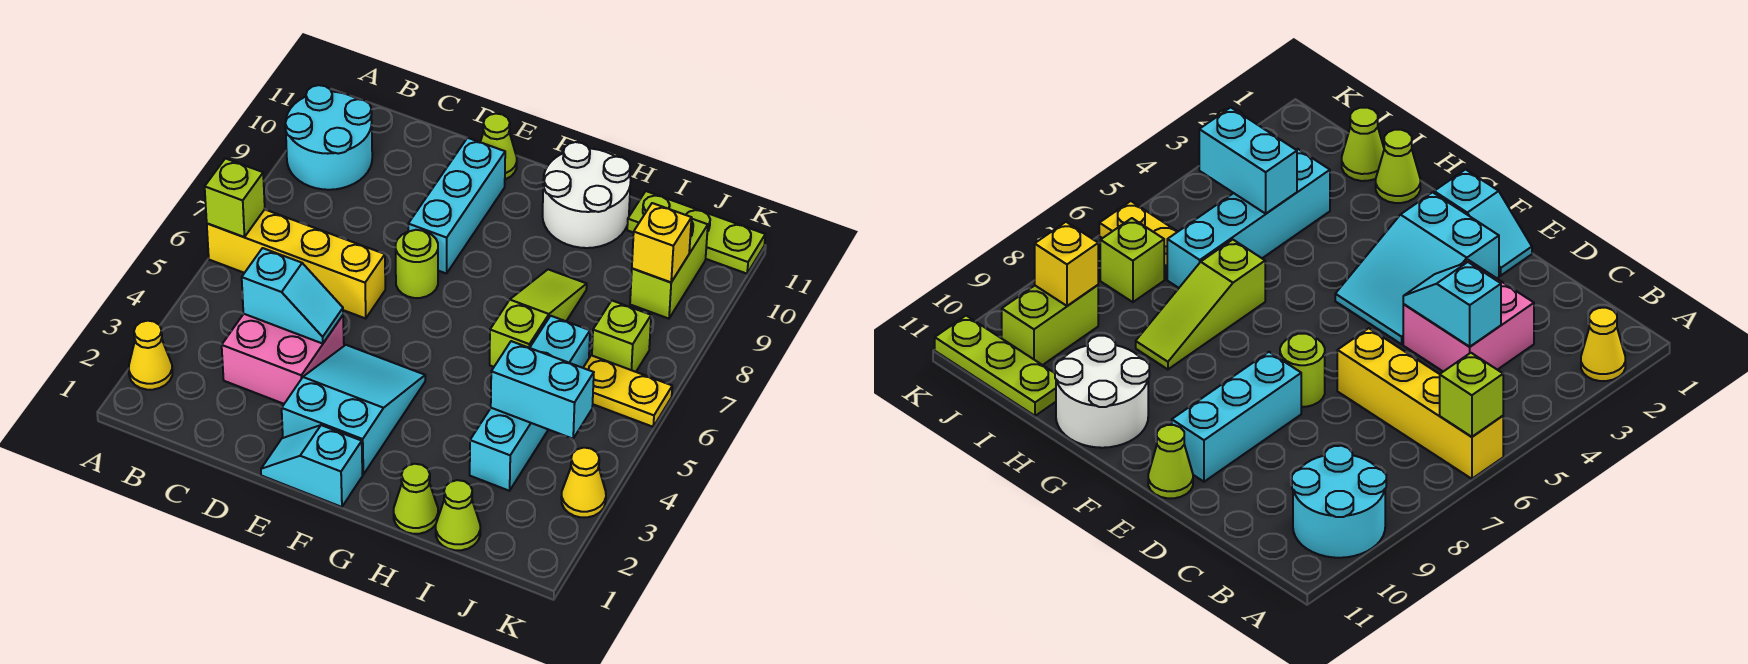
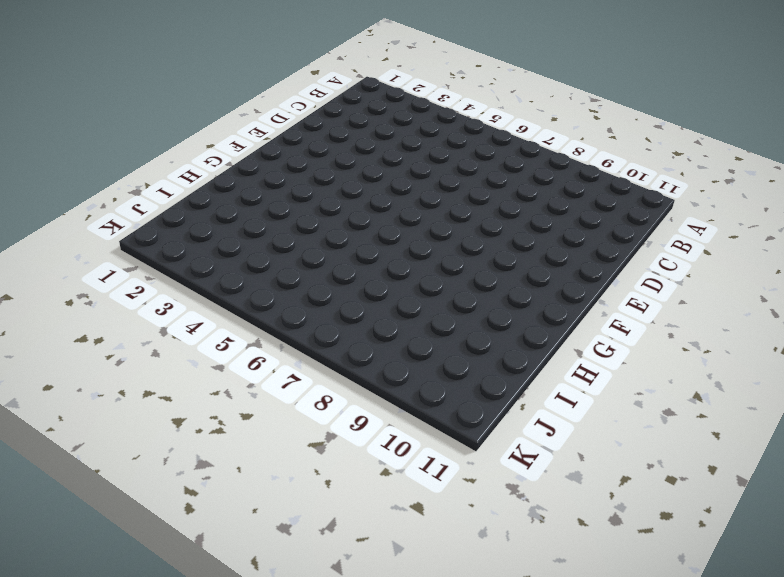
none -> yellow cone A2 level 1
none -> yellow brick A6:D6 level 1
none -> cyan round brick A9:B10 level 1

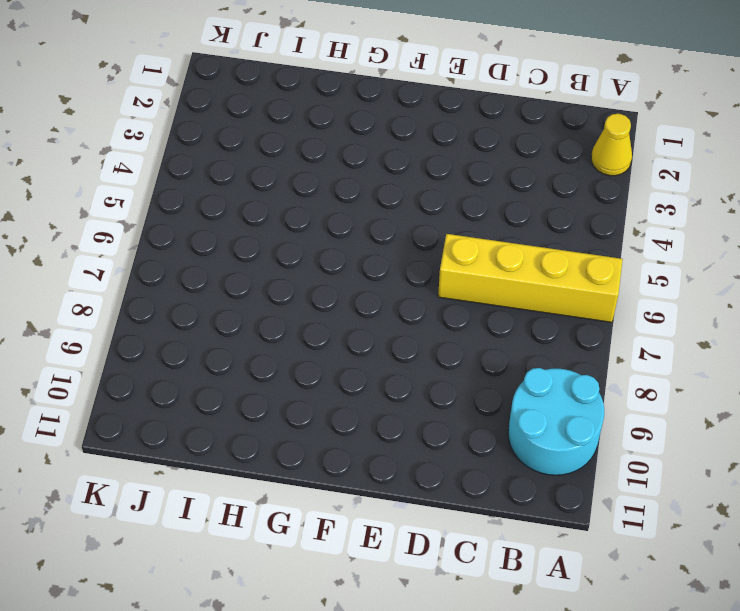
none -> pink brick C3:D4 level 1
none -> cyan slope E1:F1 level 1 top F
none -> cyan slope E2:F4 level 1 top 2

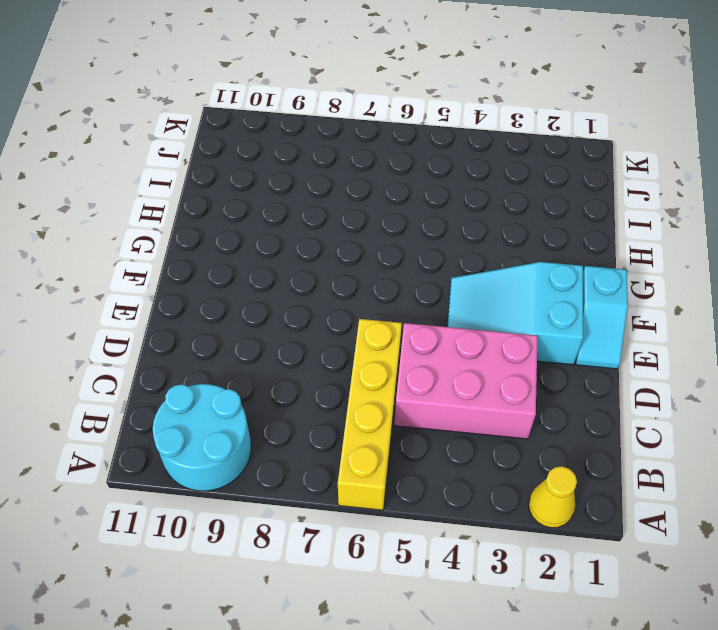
pink brick C3:D5 level 1 -> pink brick C3:D4 level 1
none -> lime round brick E7 level 1
none -> cyan brick E8:E10 level 1
none -> lime cone E11 level 1

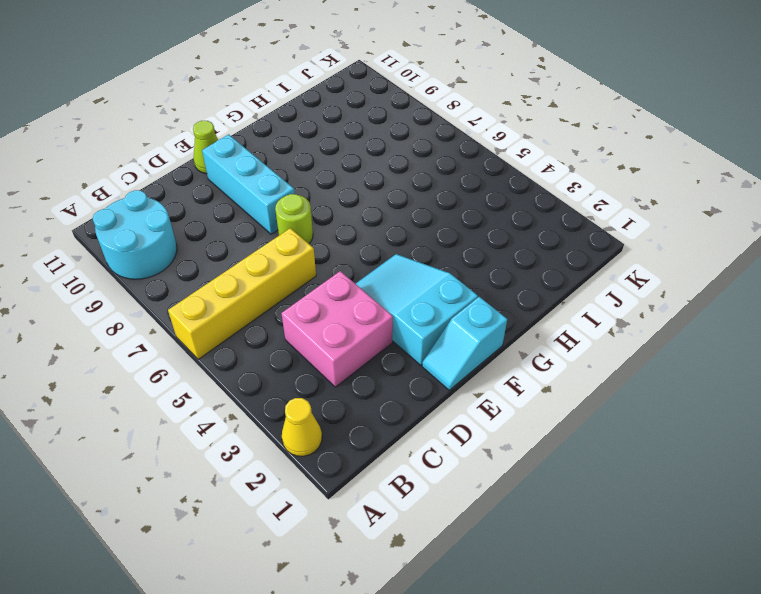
none -> white round brick G10:H11 level 1
none -> lime cone H1 level 1
none -> lime slope H6:H8 level 1 top 6

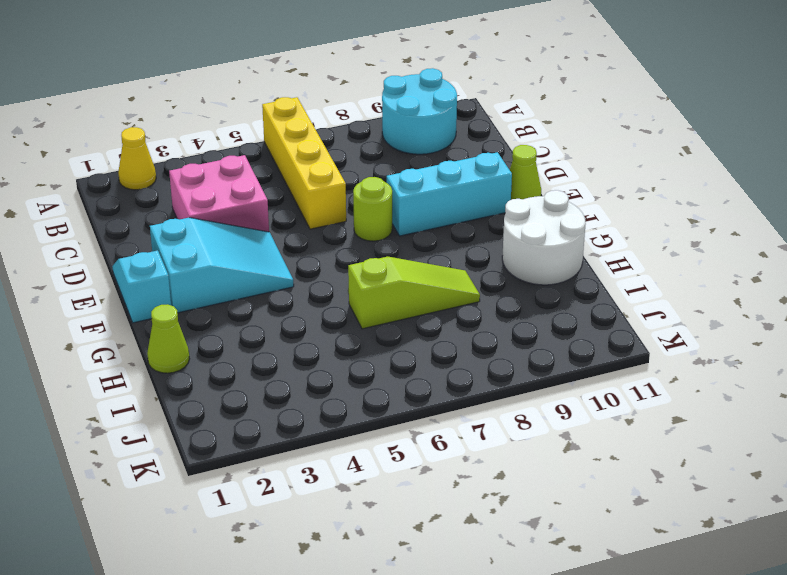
none -> lime cone I1 level 1
none -> cyan brick I3:I6 level 1
none -> lime plate I11:K11 level 1

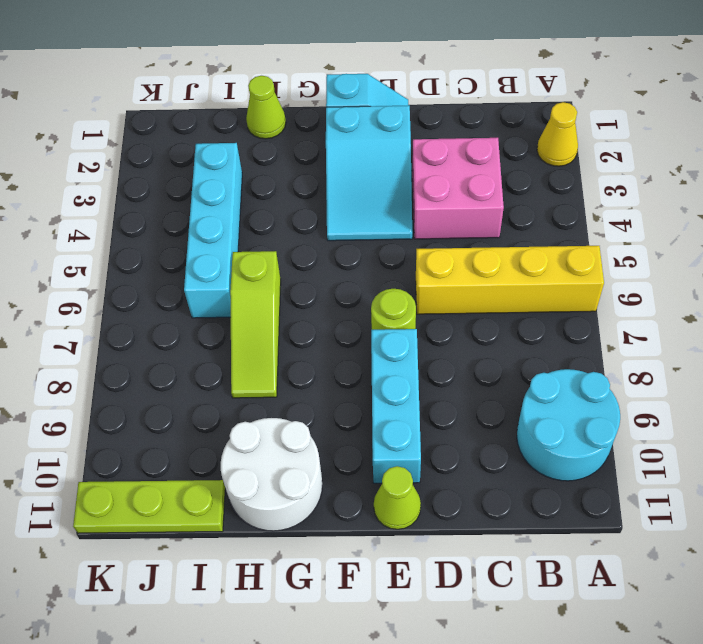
none -> lime cone I1 level 1
none -> yellow plate J6:K6 level 1
none -> lime brick J7 level 1

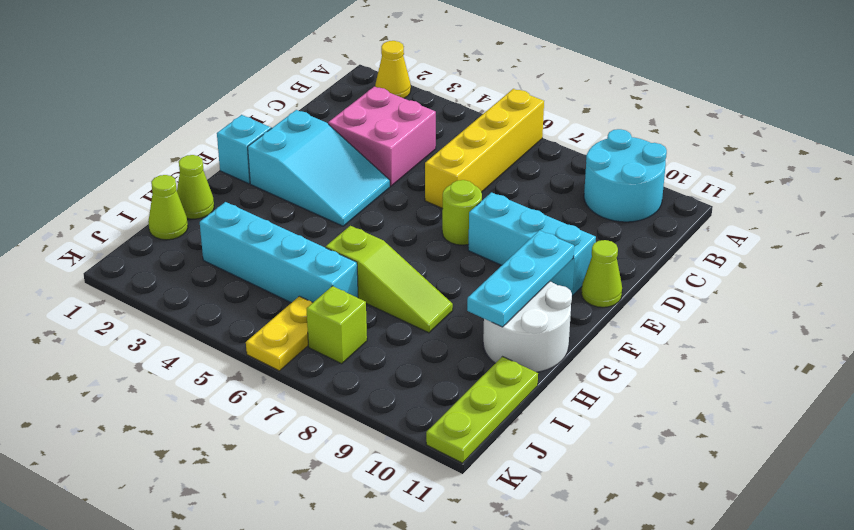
cyan plate F10:H10 level 2 -> none
none -> lime brick J9:J10 level 1
none -> yellow cone K3 level 1
none -> lime brick A6 level 2

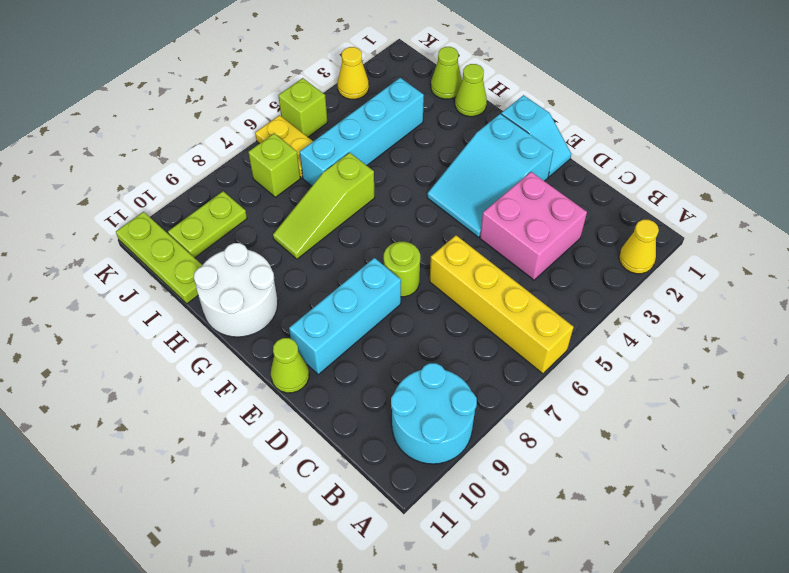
lime plate J9:J10 level 1 -> lime brick J9:J10 level 1
lime brick K5 level 1 -> lime brick A6 level 2
none -> cyan slope C4:D4 level 2 top C
none -> cyan brick I4:J4 level 2
none -> yellow brick J9 level 2

